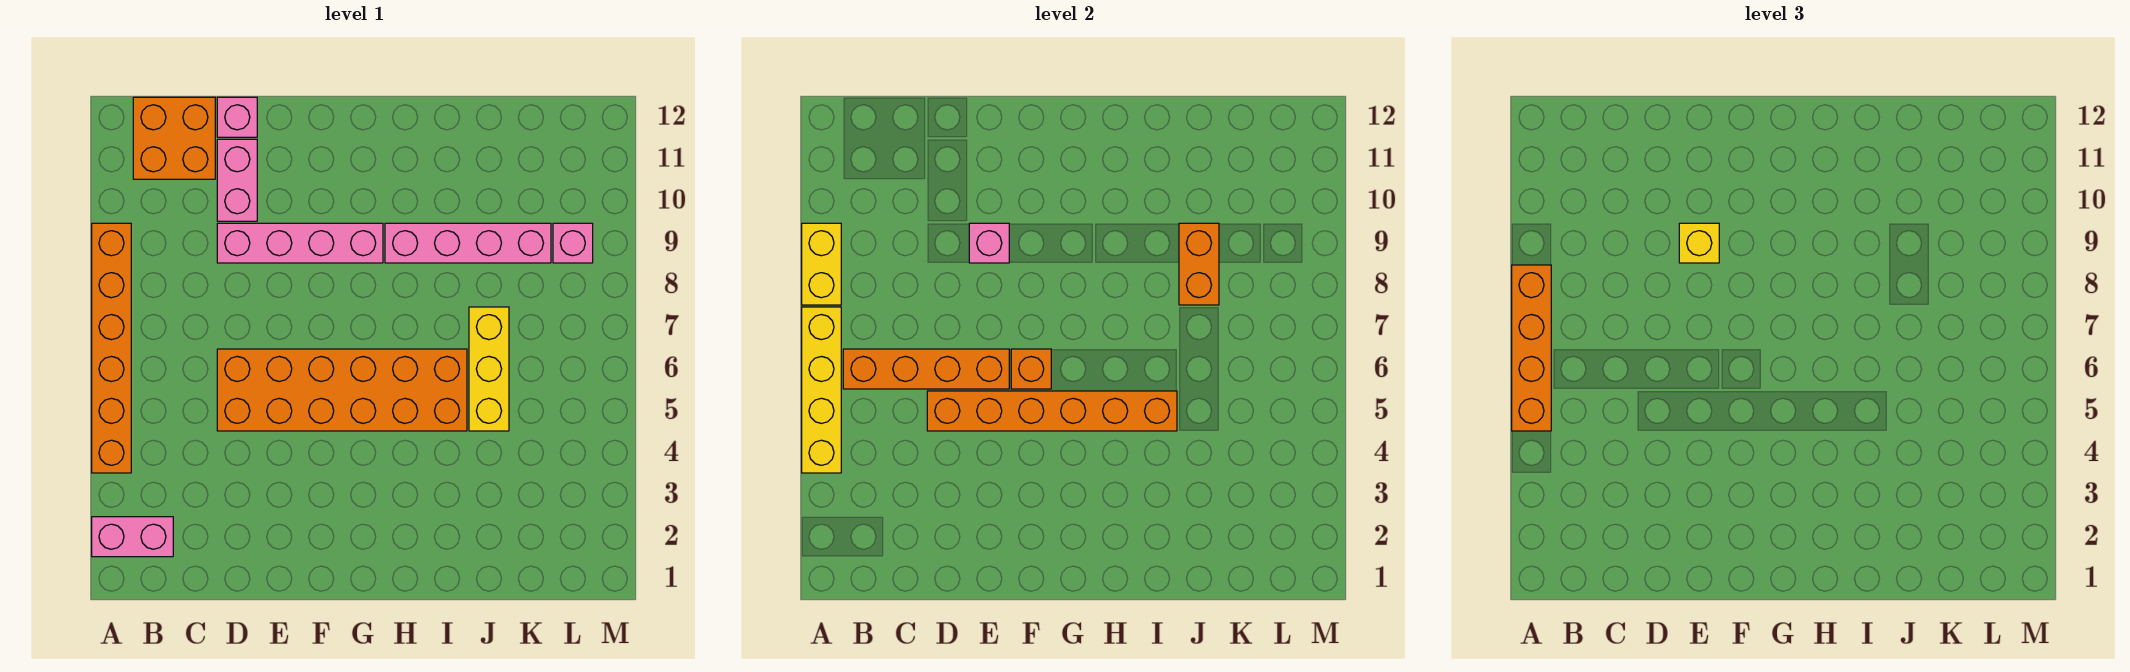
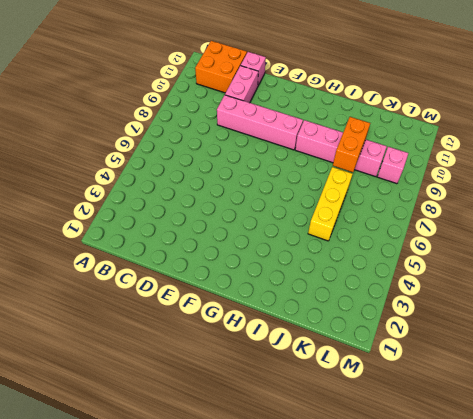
none -> pink brick A2:B2 level 1
none -> orange brick A4:A9 level 1
none -> orange brick D5:I6 level 1

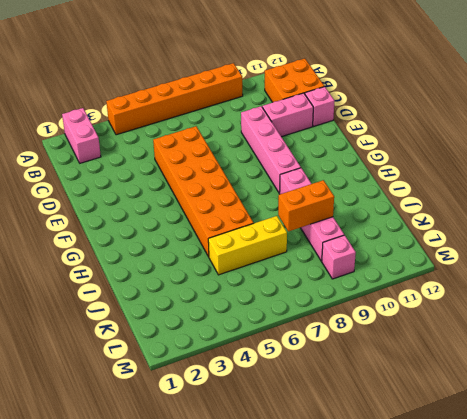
none -> yellow brick A4:A7 level 2
none -> yellow brick A8:A9 level 2
none -> orange brick B6:E6 level 2

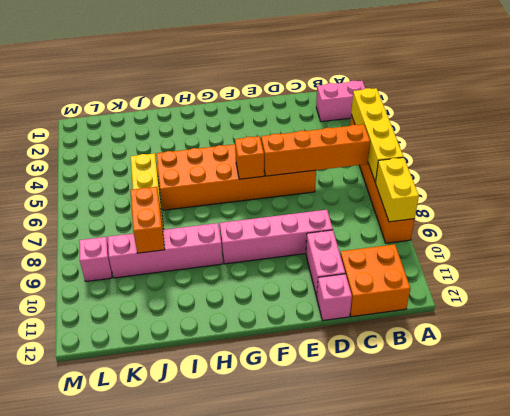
none -> orange brick D5:I5 level 2
none -> pink brick E9 level 2
none -> orange brick A5:A8 level 3

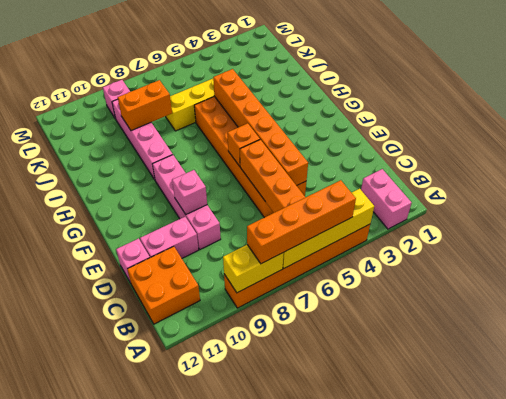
none -> yellow brick E9 level 3

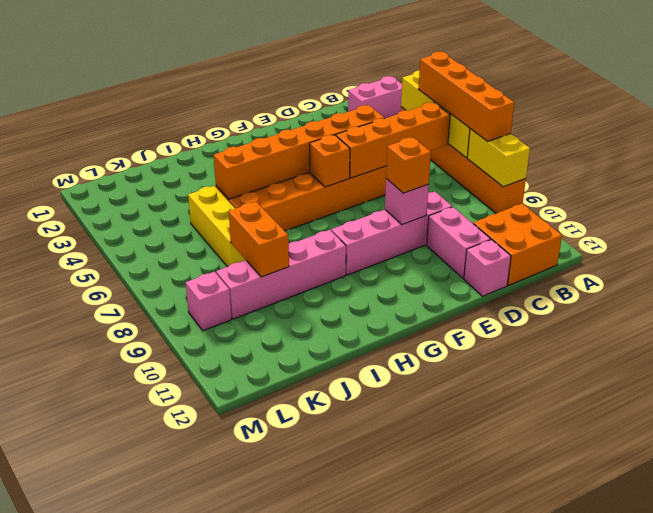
orange brick E9 level 3 -> yellow brick E9 level 3

